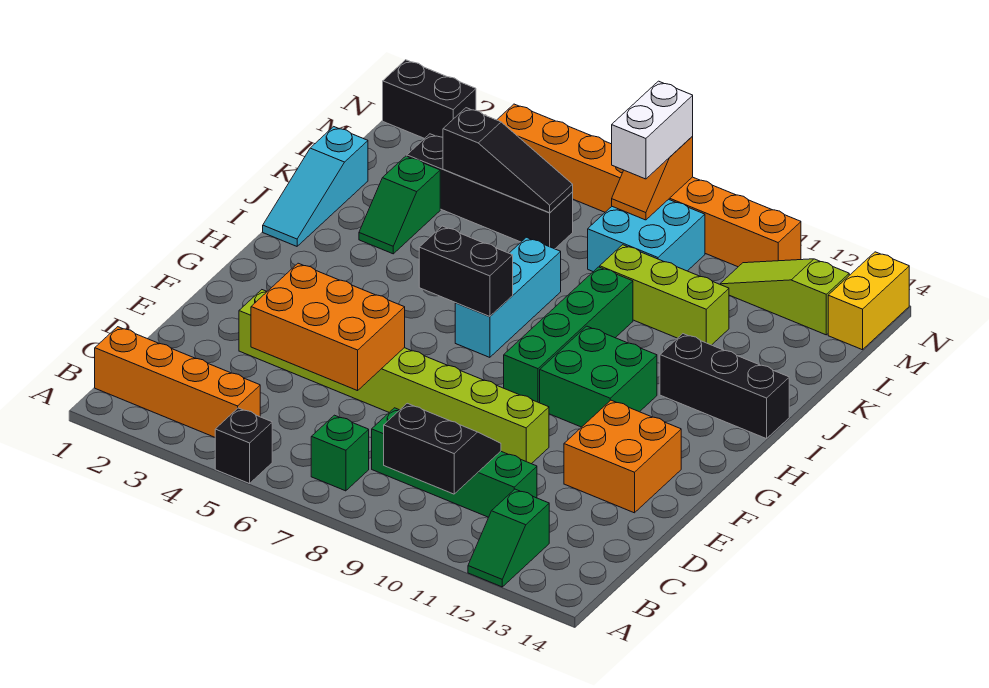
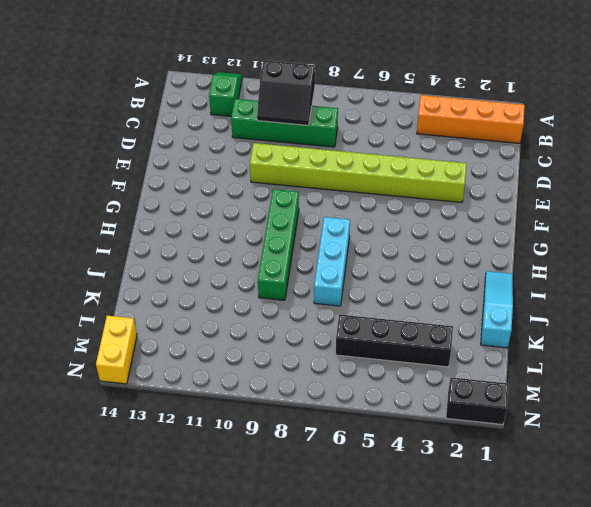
none -> black brick A5 level 1
none -> green brick B7 level 1
none -> orange brick E12:F13 level 1

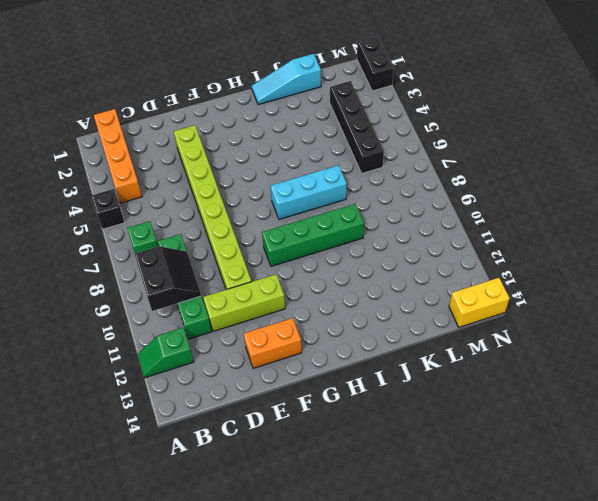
lime brick D11:F11 level 1 -> lime brick K9:K11 level 1
orange brick E13:F13 level 1 -> orange brick E12:F13 level 1
none -> green brick G10:H11 level 1
none -> black brick I12:I14 level 1
none -> green slope J3:K3 level 1 top K

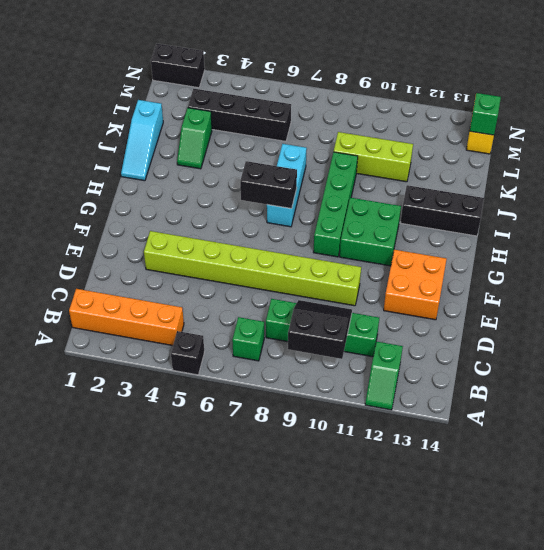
green brick M14 level 2 -> none
none -> cyan brick L8:M9 level 1
none -> lime slope M11:M13 level 1 top 13
none -> orange brick N4:N11 level 1

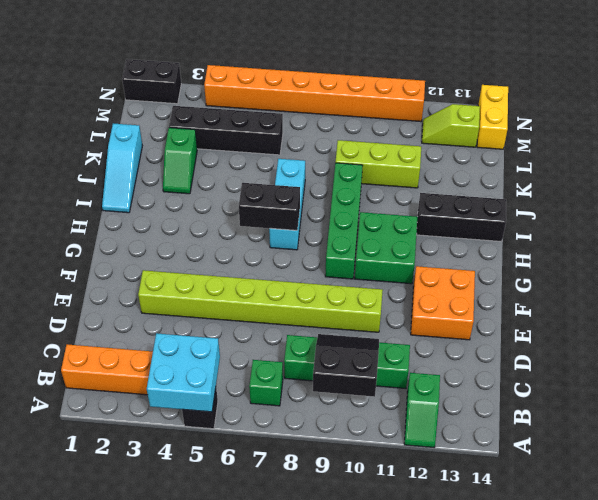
cyan brick A4:B5 level 2 -> cyan brick L8:M9 level 1
lime slope M12:M13 level 1 top 13 -> lime slope M11:M13 level 1 top 13
none -> orange brick D4:E6 level 2
none -> black slope L4:L6 level 2 top 4
none -> orange slope M8:N8 level 2 top N

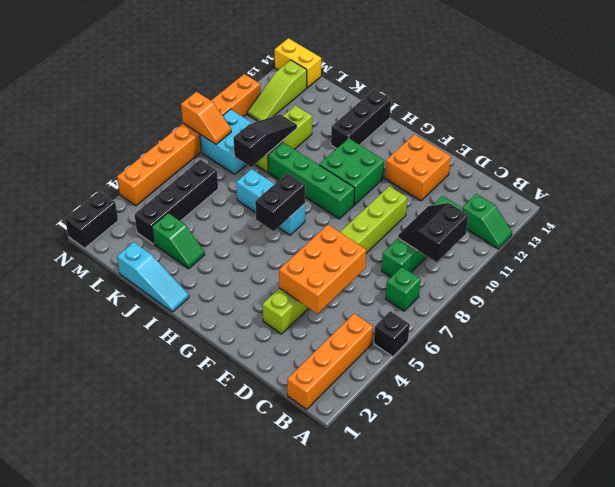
black slope K8:K10 level 2 top 8 -> black slope L4:L6 level 2 top 4
none -> white brick M8:N8 level 3

